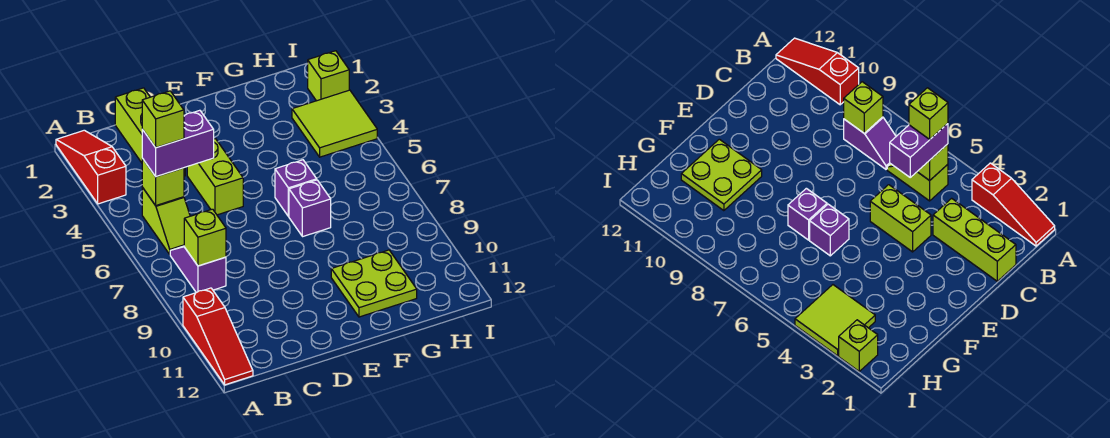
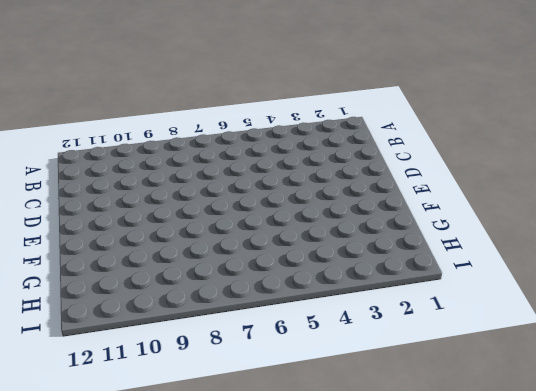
none -> red slope A1:A3 level 1 top 3
none -> red slope A10:A12 level 1 top 10
none -> lime slope B5:B6 level 1 top 5

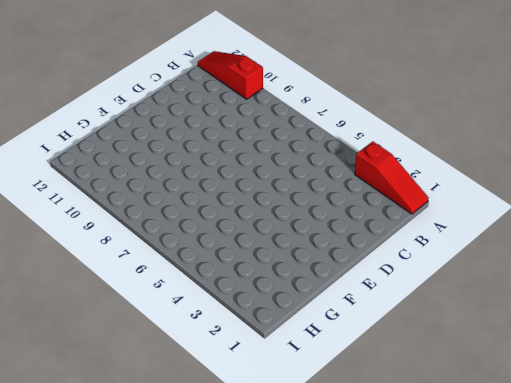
none -> lime slope B5:B6 level 1 top 5
none -> purple slope B7:B8 level 1 top 8
none -> lime brick C1:C3 level 1

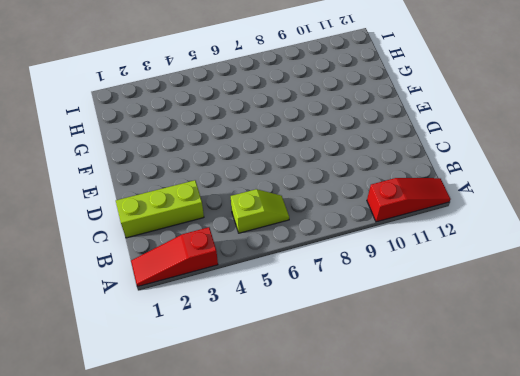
none -> purple slope B7:B8 level 1 top 8
none -> lime brick D4:D5 level 1
none -> purple brick F6 level 1

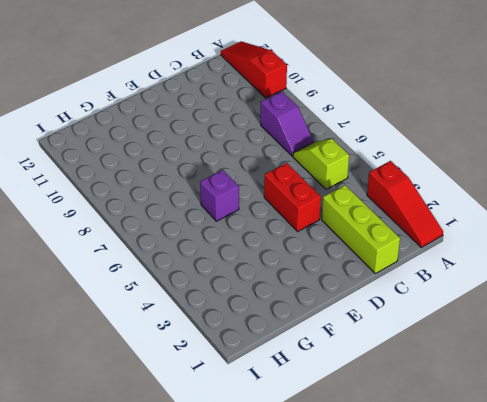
red brick D4:D5 level 1 -> lime brick D4:D5 level 1
none -> purple brick F7 level 1
none -> lime plate F10:G11 level 1
none -> lime tile H3:I4 level 1

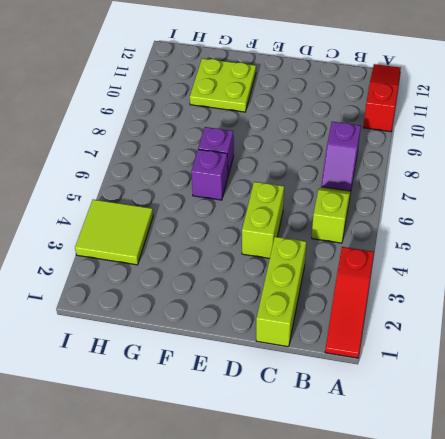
none -> lime brick I2 level 1
none -> lime brick B5 level 2
none -> lime brick B8 level 2

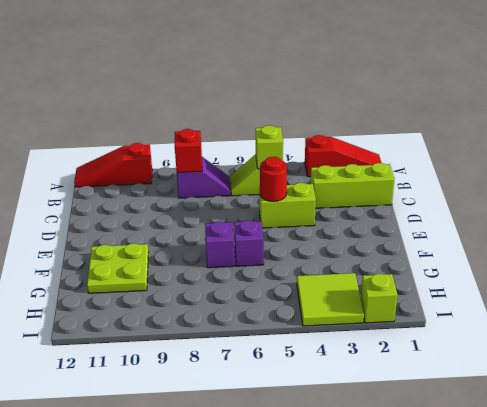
red brick B8 level 2 -> lime brick B8 level 2
red round brick D5 level 2 -> none
none -> purple brick B5:C5 level 3
none -> lime brick B5 level 4

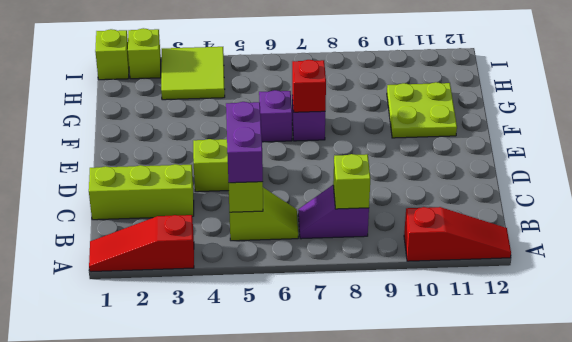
red brick F7 level 2 -> none
lime brick I1 level 1 -> lime brick B5 level 4

